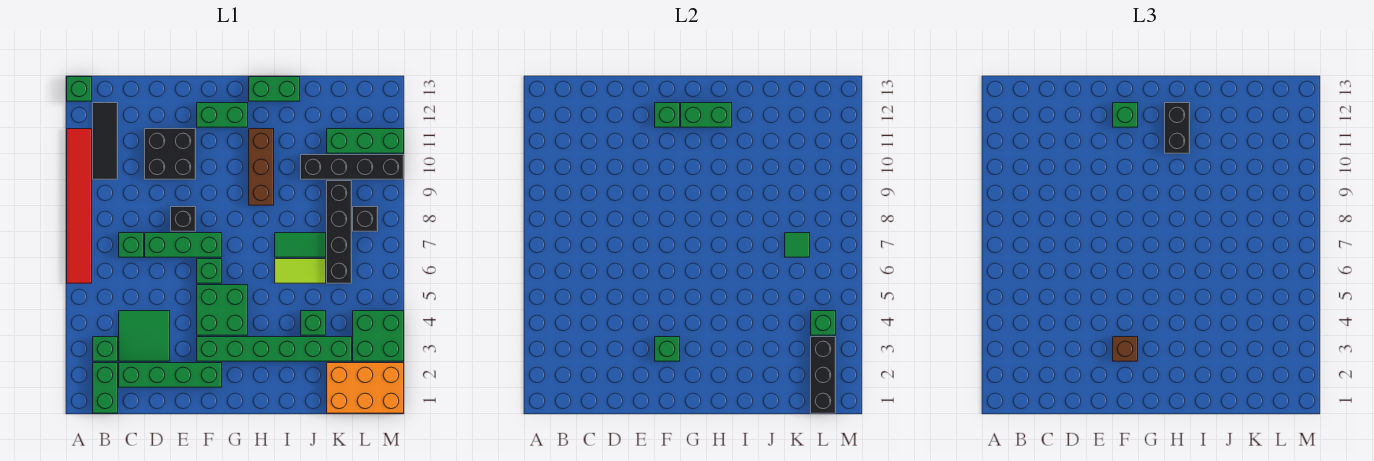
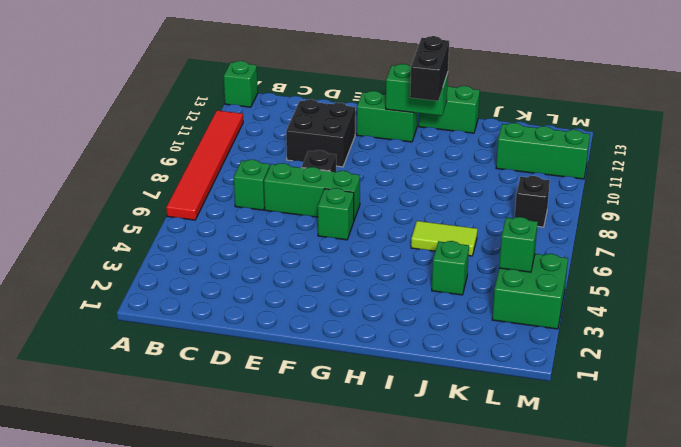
none -> green brick B1:B2 level 1
none -> green brick B3 level 1
none -> black tile B10:B12 level 1
none -> green brick C2:F2 level 1

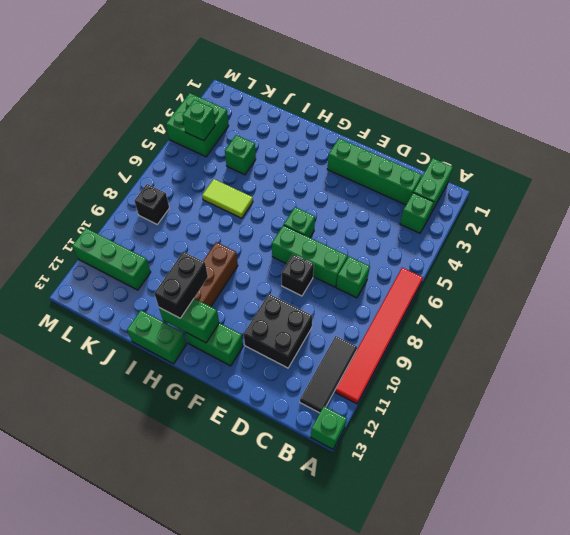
none -> green tile C3:D4 level 1
none -> green brick F3:K3 level 1
none -> green brick F4:G5 level 1
none -> green tile I7:J7 level 1

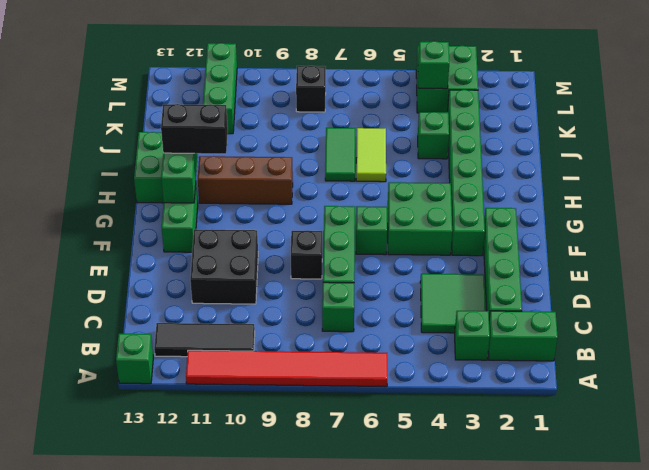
none -> black brick J10:M10 level 1
none -> orange brick K1:M2 level 1
none -> black brick K6:K9 level 1
none -> green brick F3 level 2

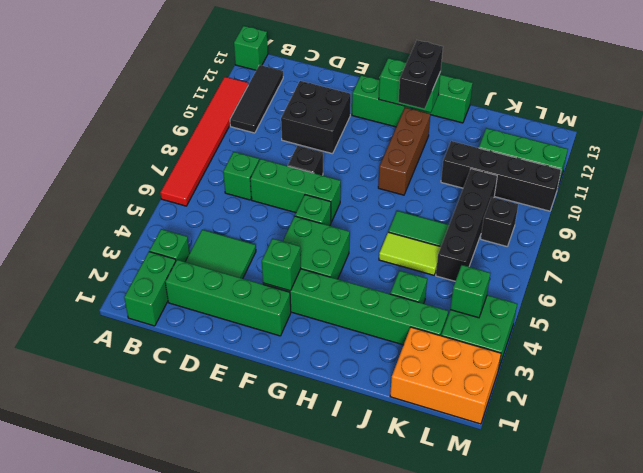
none -> green brick F12 level 2
none -> green tile K7 level 2
none -> black brick L1:L3 level 2
none -> brown brick F3 level 3

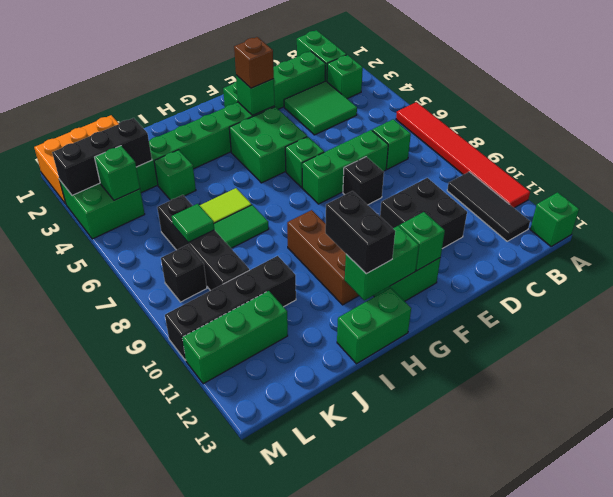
black brick K3:M3 level 2 -> black brick L1:L3 level 2
none -> green brick F12 level 3

